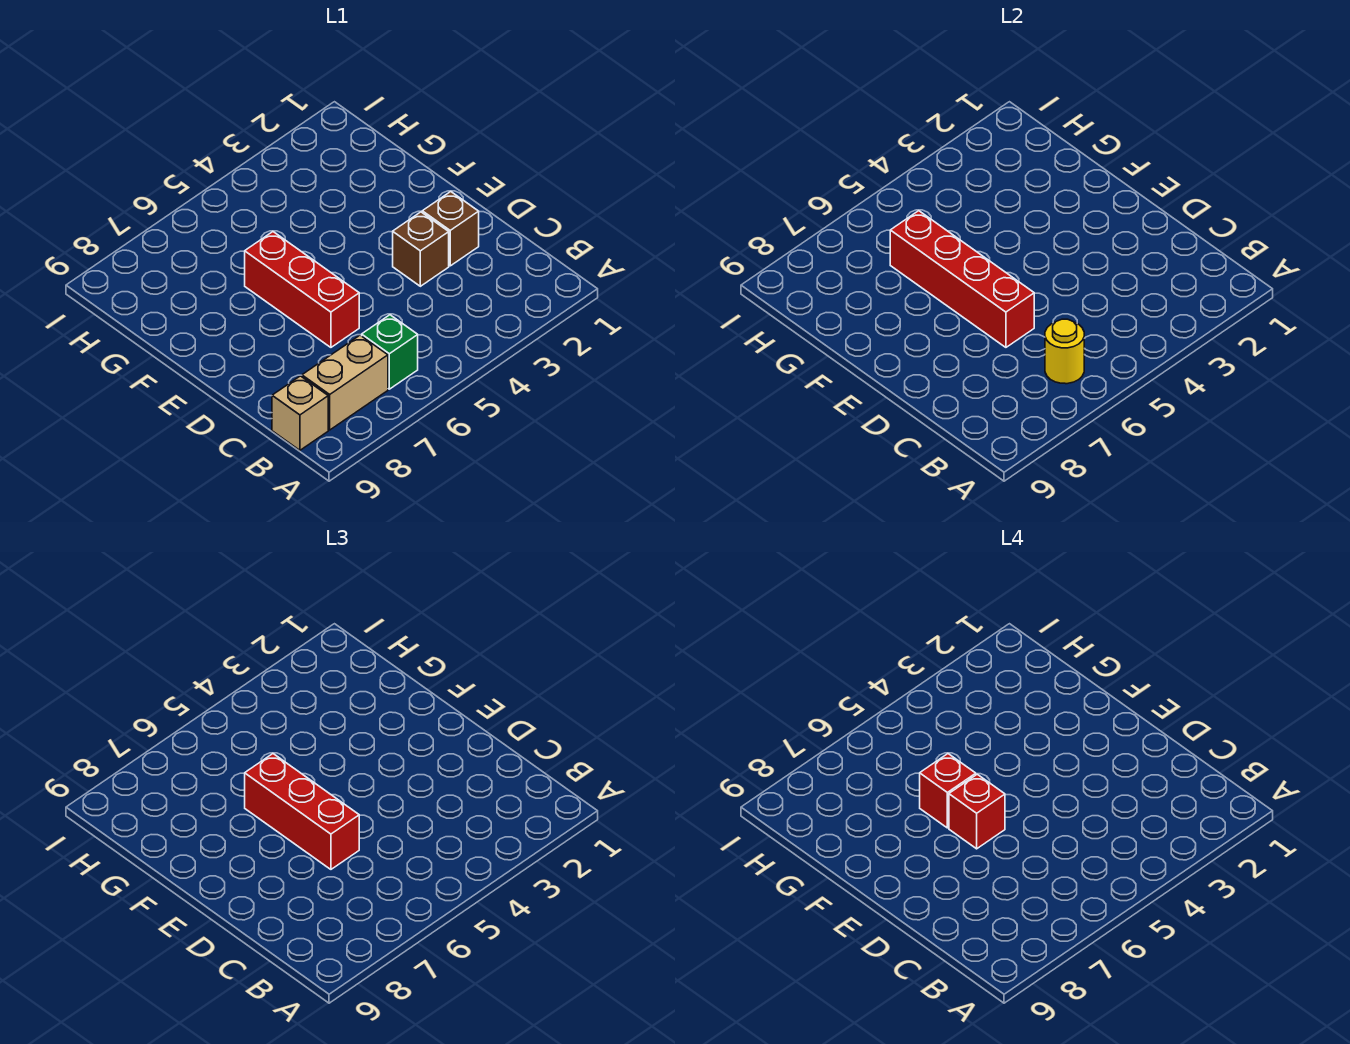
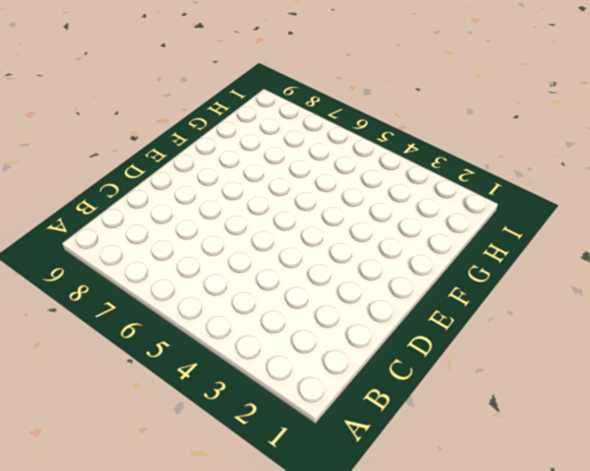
none -> green brick B6 level 1
none -> tan brick B7:B8 level 1

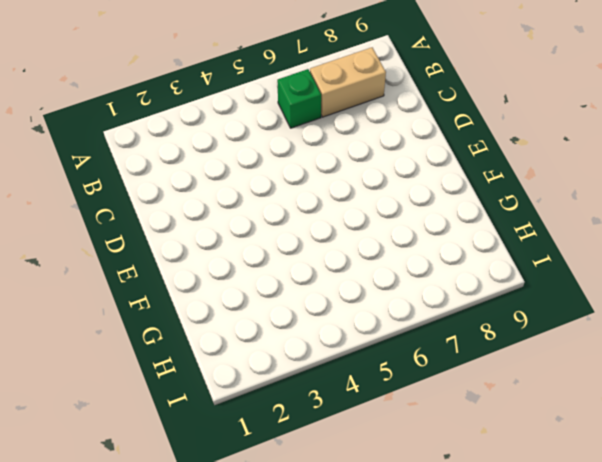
none -> tan brick B9 level 1
none -> brown brick D2 level 1

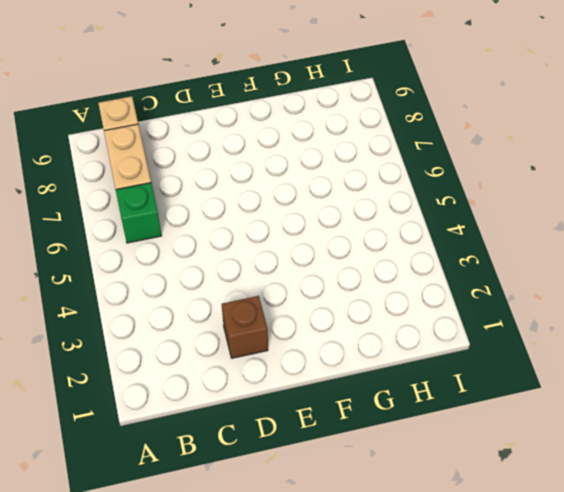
none -> brown brick D3 level 1
none -> red brick D6:F6 level 1

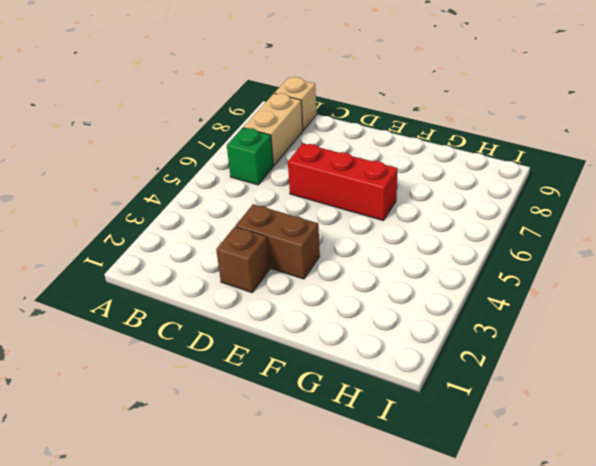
brown brick D3:E3 level 1 -> brown brick D3 level 1
none -> yellow round brick B6 level 2
none -> red brick D6:G6 level 2

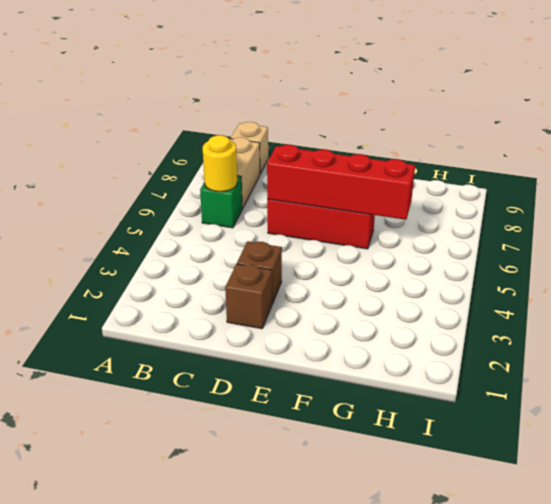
none -> red brick D6:F6 level 3
none -> red brick E6 level 4

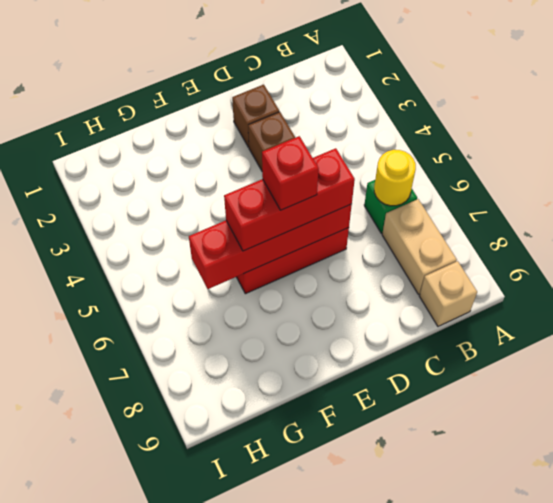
none -> red brick F6 level 4

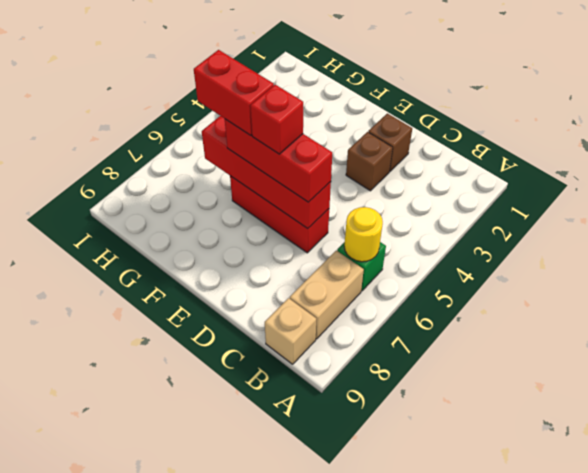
red brick F6:G6 level 4 -> red brick F6 level 4

